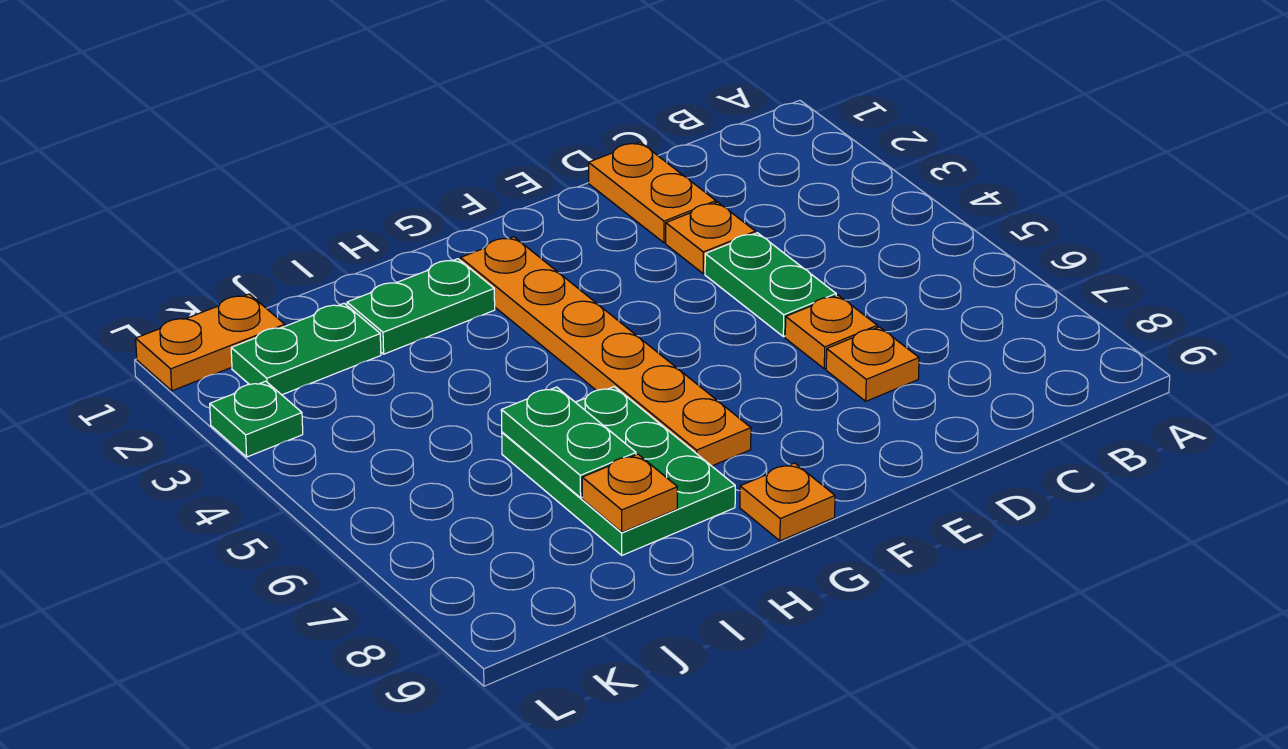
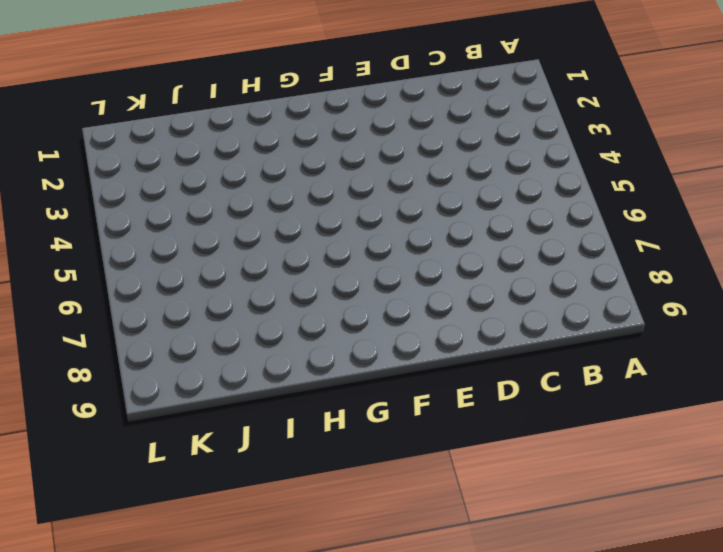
none -> orange plate D1:D2 level 1
none -> orange plate D3 level 1
none -> green plate D4:D5 level 1

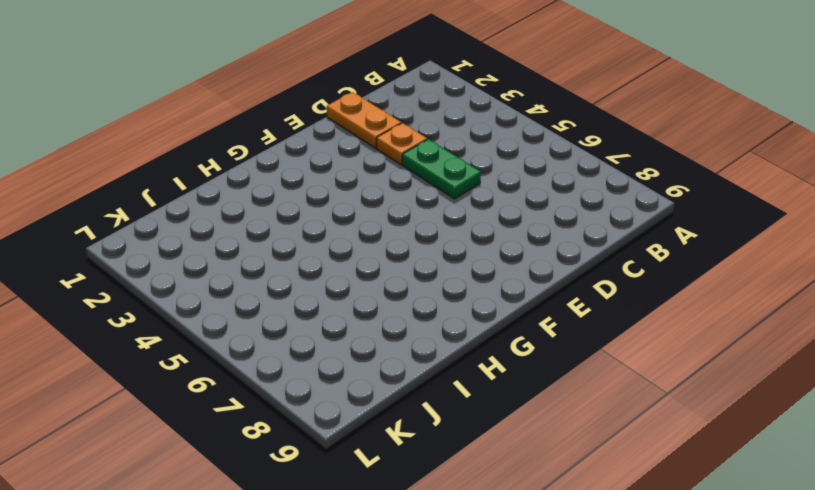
none -> orange plate D6 level 1
none -> orange plate D7 level 1
none -> orange plate G2:G7 level 1

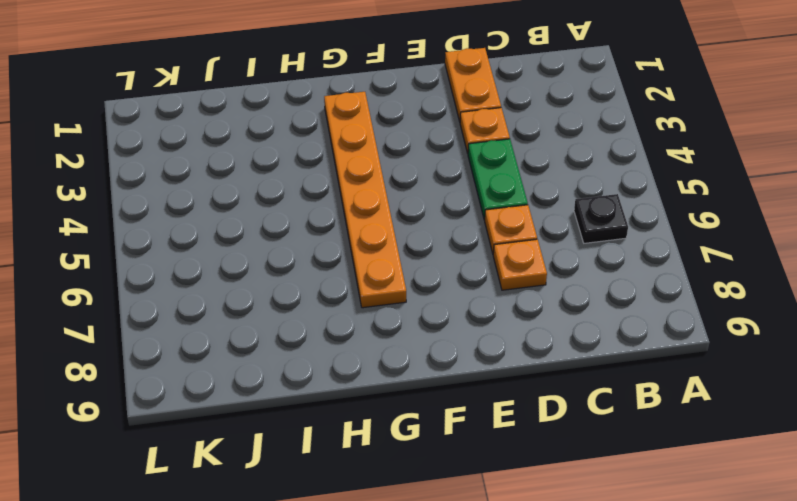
black plate B6 level 1 -> none
none -> orange plate G9 level 1
none -> green plate H2:I2 level 1
none -> green plate H6:I8 level 1

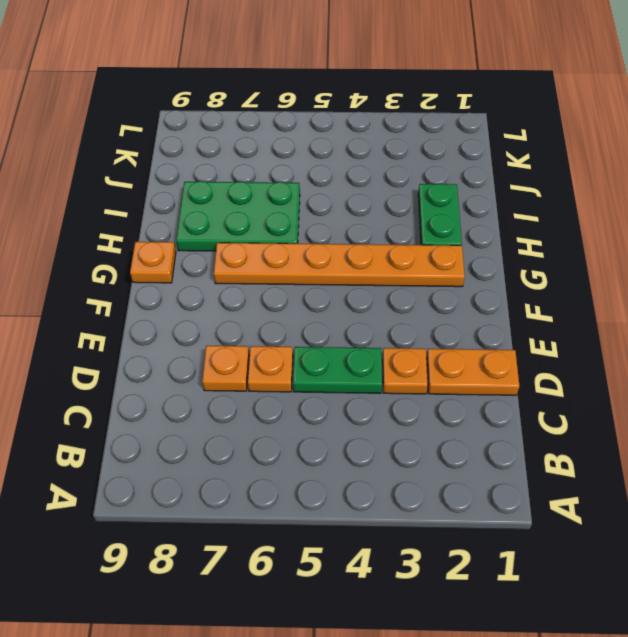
none -> green plate J2:K2 level 1
none -> orange plate K1:L1 level 1
none -> green plate L3 level 1

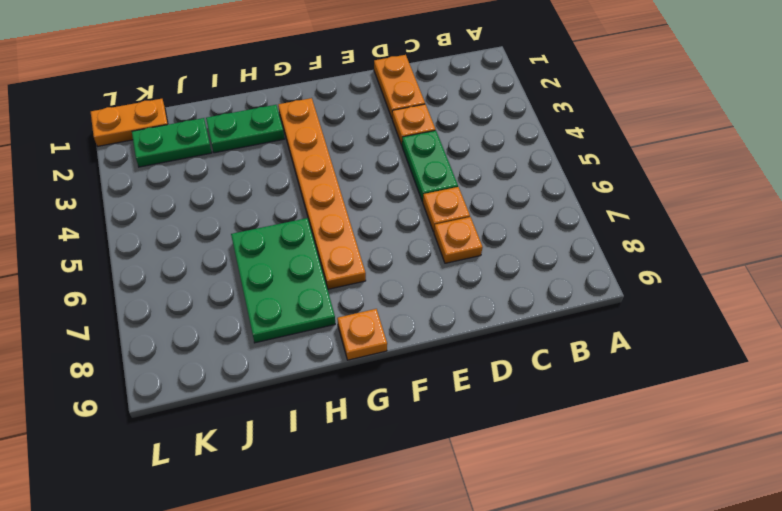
none -> green plate L3 level 1
none -> green plate I6:I7 level 2
none -> orange plate I8 level 2

